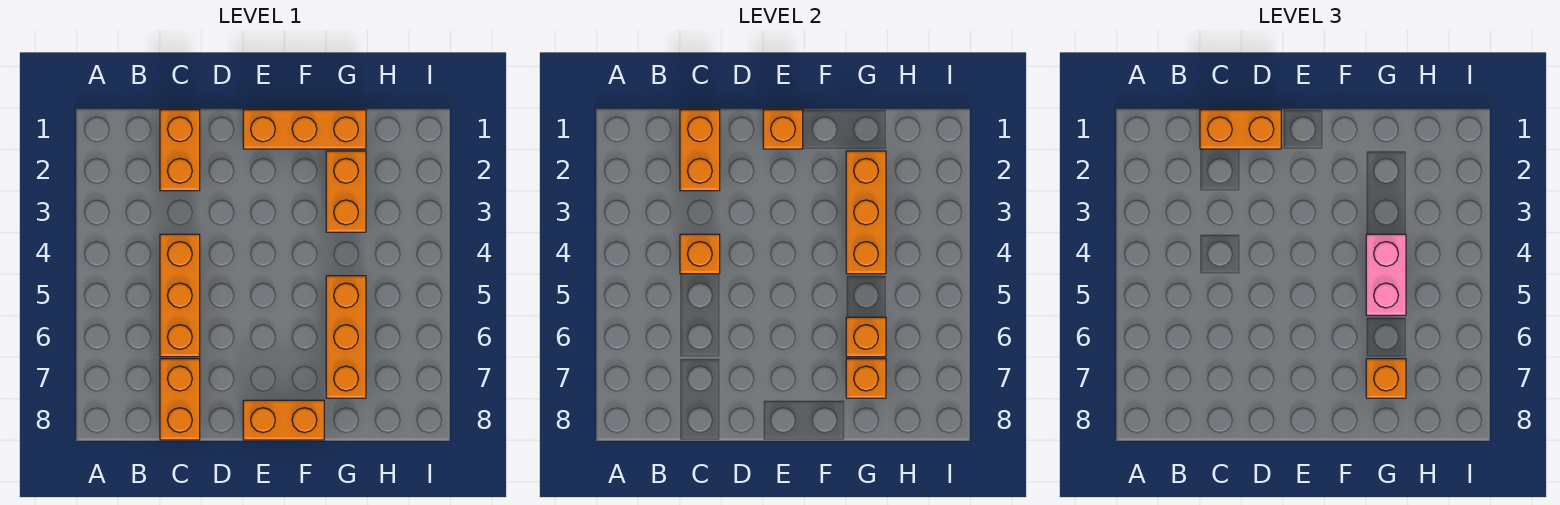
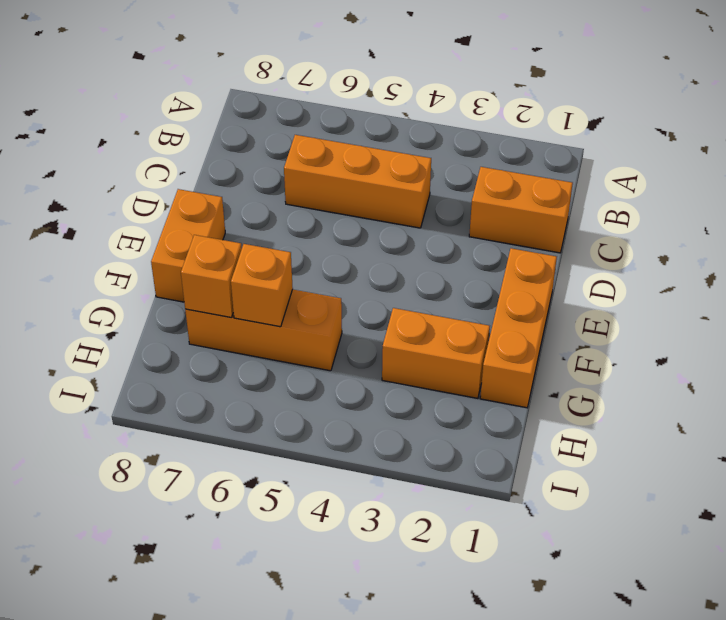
none -> orange brick C7:C8 level 1
none -> orange brick C1:C2 level 2
none -> orange brick C4 level 2

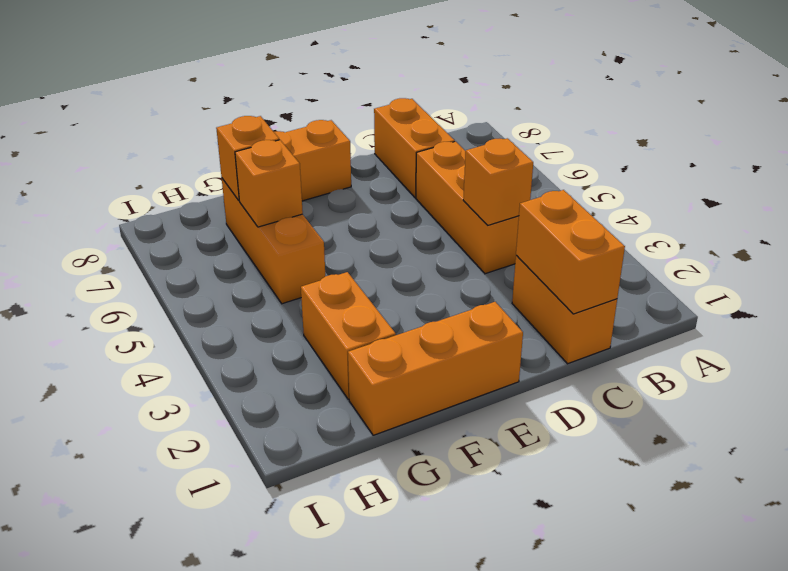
none -> orange brick E1 level 2
none -> orange brick G2:G4 level 2
none -> orange brick C1:D1 level 3

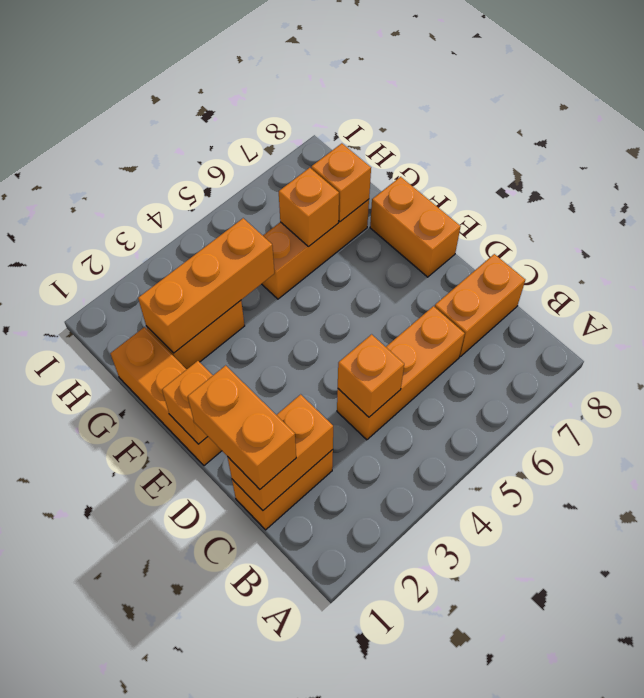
none -> pink brick G4:G5 level 3
none -> orange brick G7 level 3

